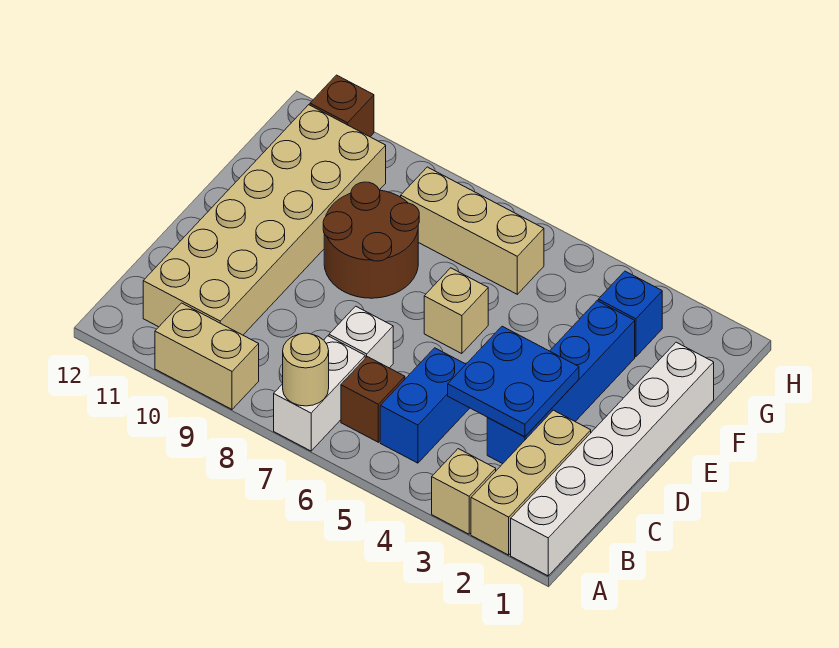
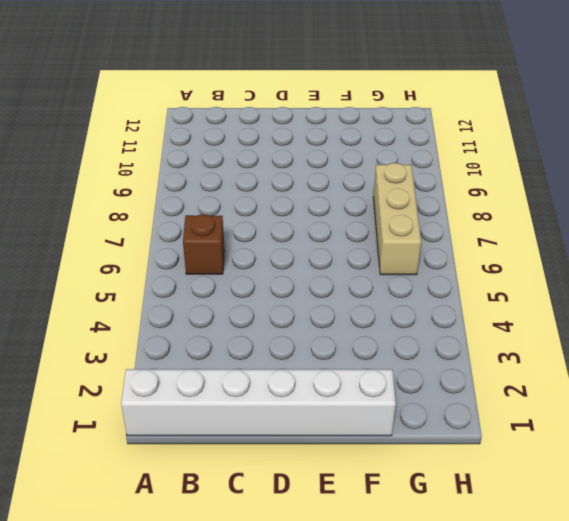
none -> tan brick A2:C2 level 1
none -> tan brick A3 level 1
none -> white brick A7:B7 level 1

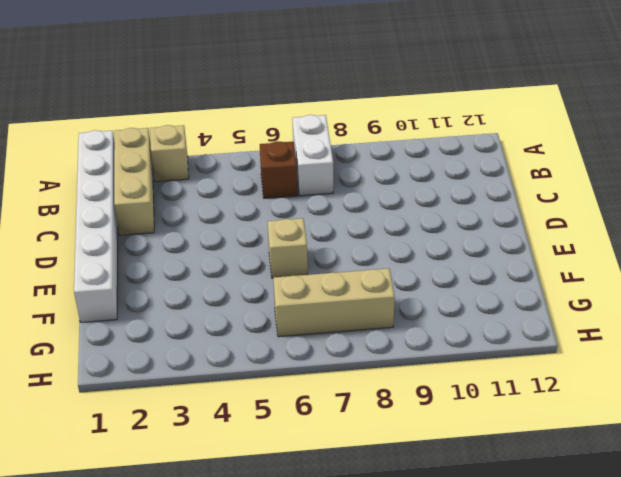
none -> tan brick A9:A10 level 1
none -> blue brick B5:C5 level 1
none -> tan brick B10:G11 level 1

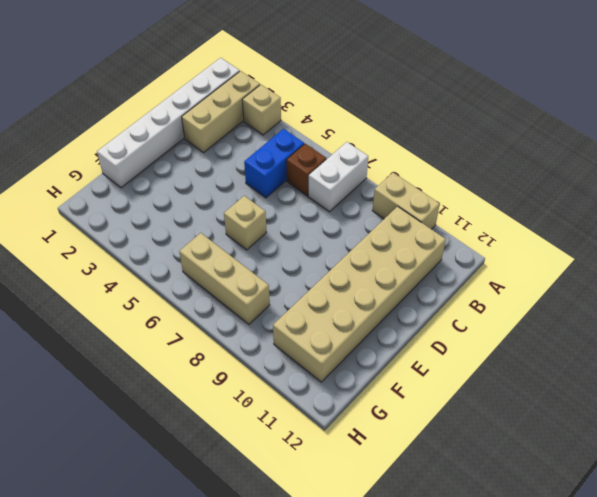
none -> blue brick C3:F3 level 1
none -> white brick C7 level 1
none -> brown round brick E8:F9 level 1

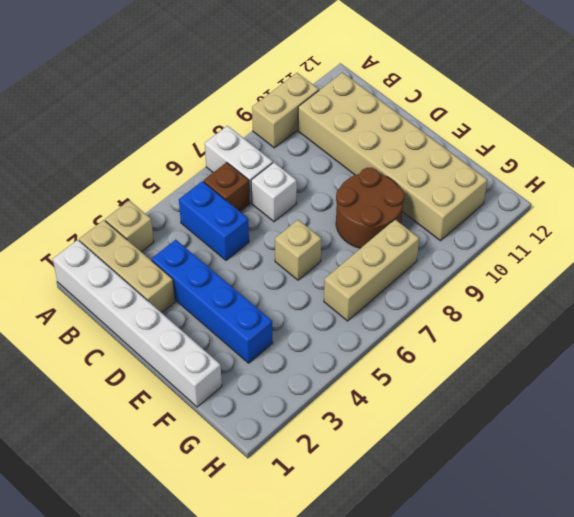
none -> blue brick G3 level 1
none -> brown brick H11 level 1
none -> tan round brick A7 level 2

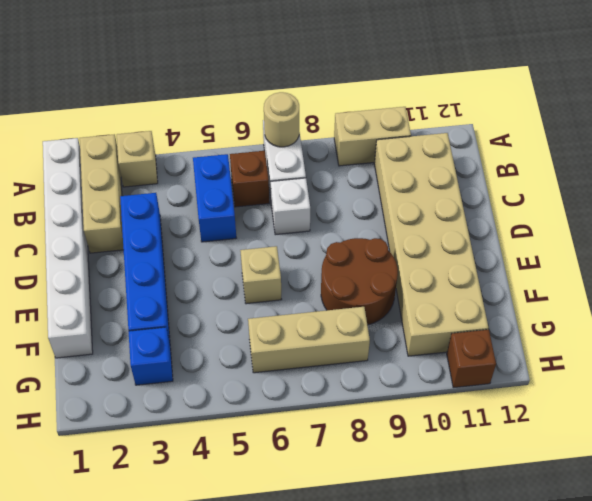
none -> blue plate C3:D4 level 2

